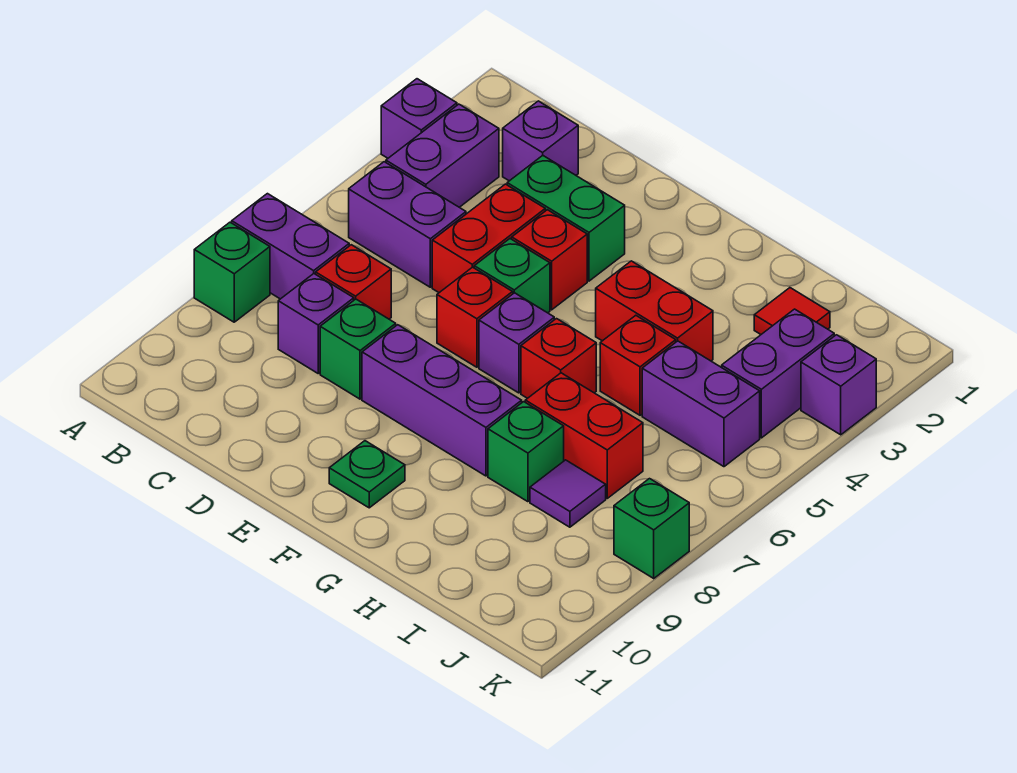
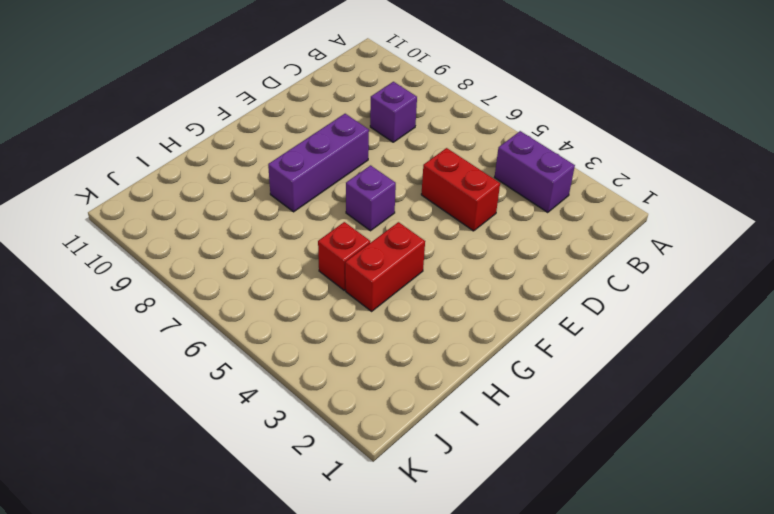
none -> purple brick A3 level 1
none -> purple brick A7:B7 level 1
none -> green brick A8 level 1

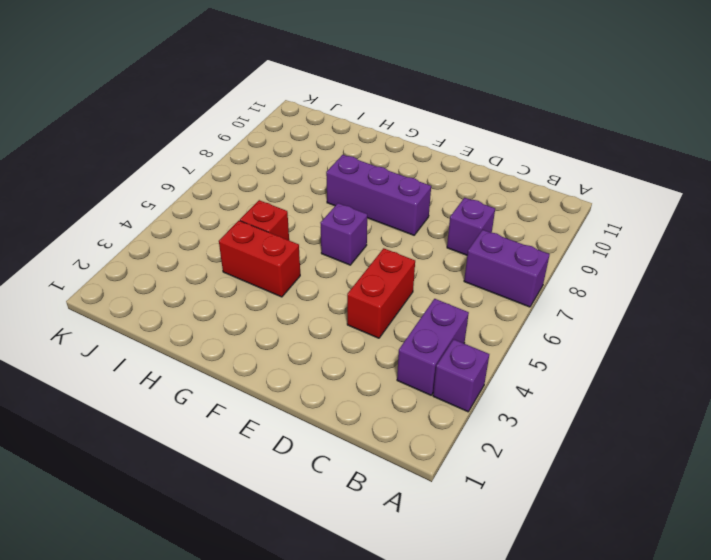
none -> green brick A8 level 1
none -> purple brick B5:C5 level 1
none -> purple brick C2 level 1

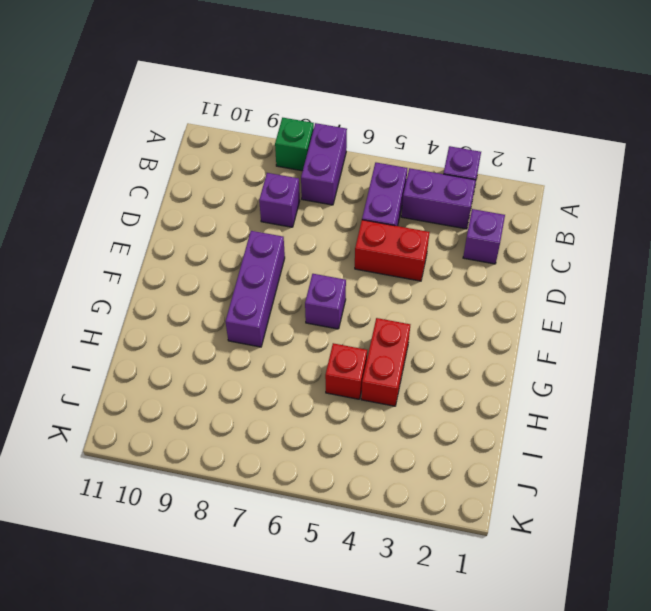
none -> red brick C7 level 1
none -> green brick D3:E3 level 1
none -> green brick D8 level 1

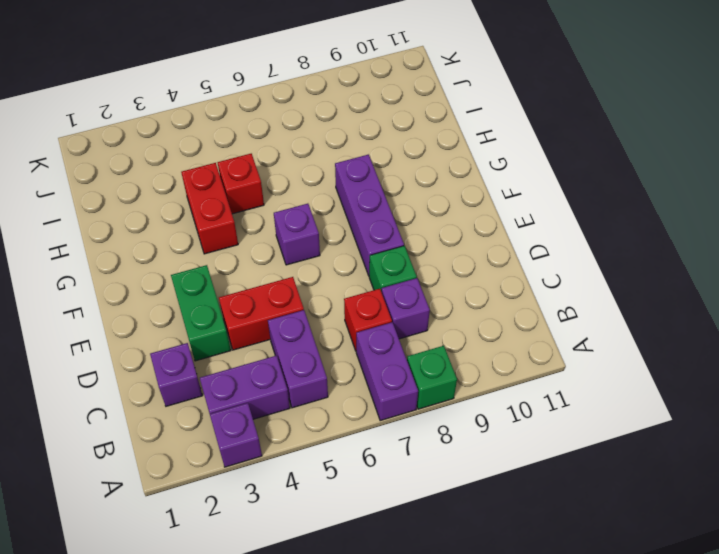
none -> red brick E4 level 1
none -> green brick E5 level 1
none -> red brick E6 level 1

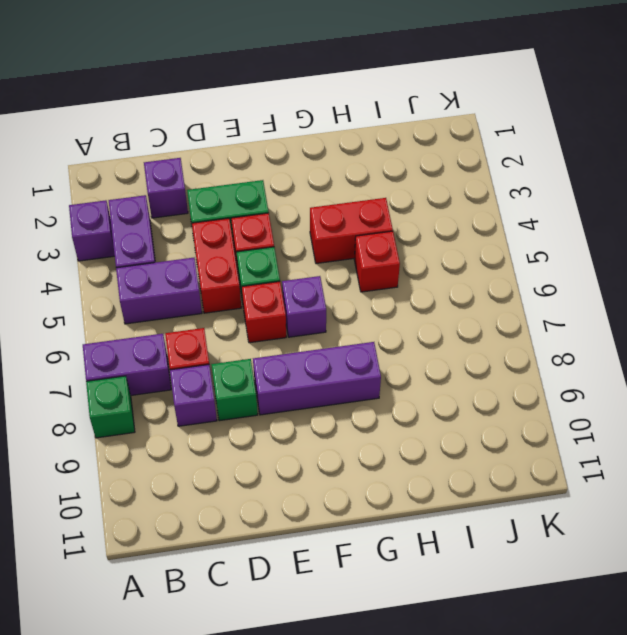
none -> green plate F10 level 1
none -> red brick G6 level 1
none -> red brick H7:I7 level 1

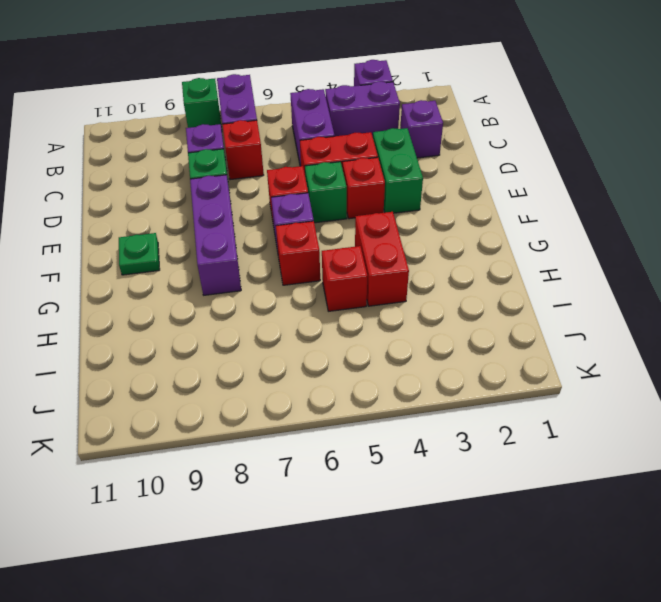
none -> red brick H7:I7 level 1
none -> green brick H8 level 1
none -> red tile I2 level 1

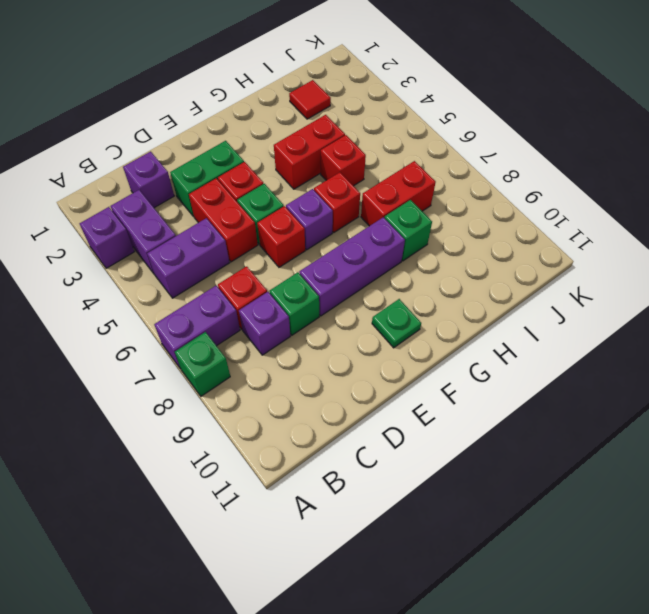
none -> purple brick I5:J5 level 1
none -> purple tile I8 level 1
none -> purple brick J3:J4 level 1

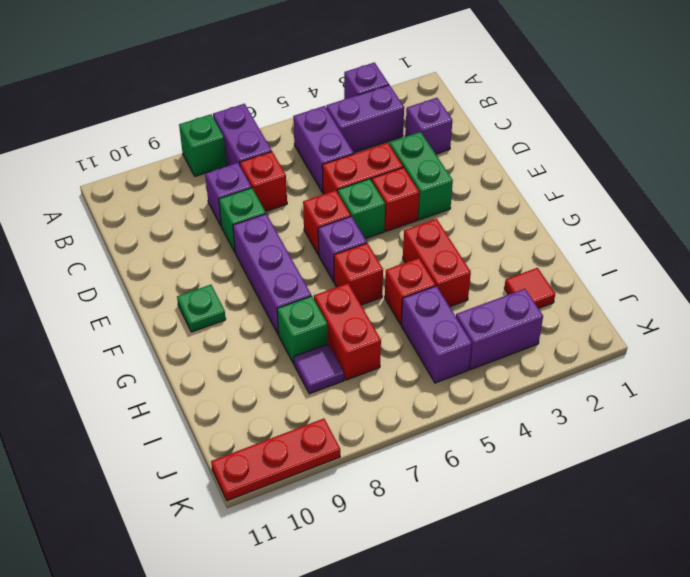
red plate K9:K11 level 1 -> none
none -> purple brick K3 level 1
none -> green brick K8 level 1

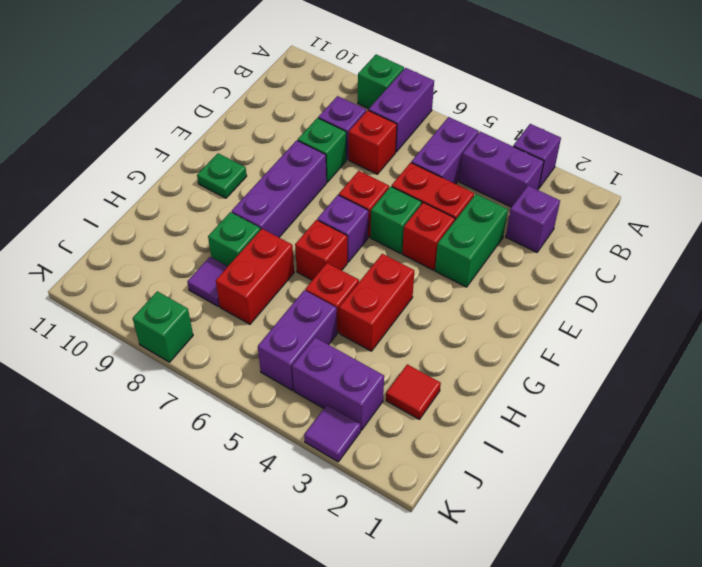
purple tile K3 level 1 -> purple brick K3 level 1

